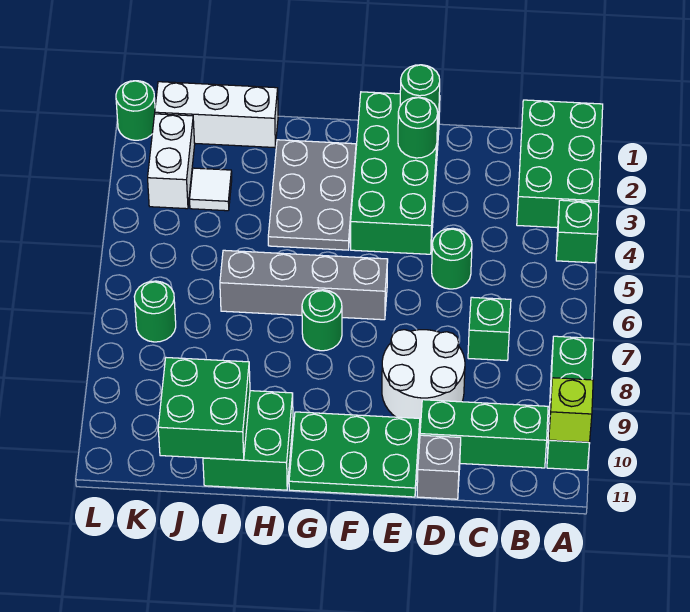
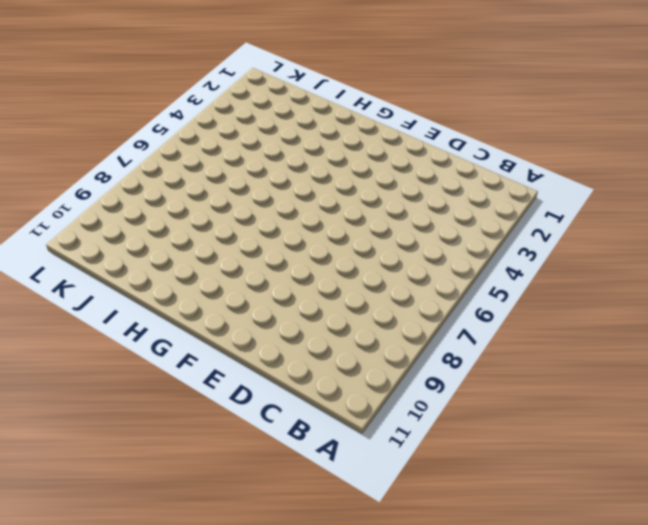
none -> green brick A1:B3 level 1
none -> green brick A4 level 1
none -> green brick A8:A10 level 1

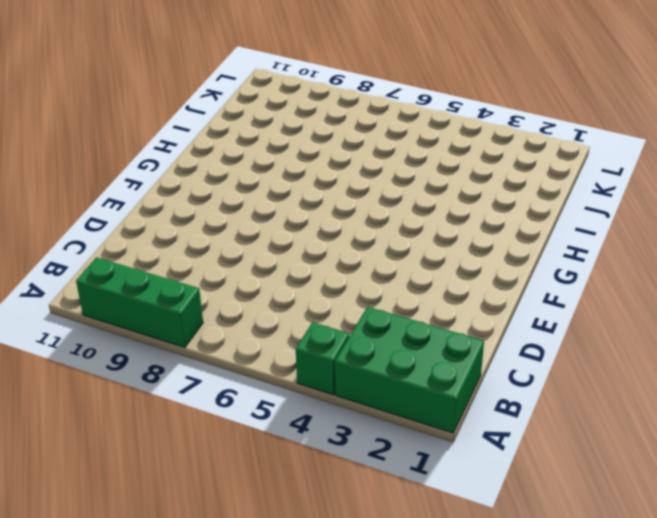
none -> green brick B10:D10 level 1
none -> green brick C7 level 1
none -> green round brick D5 level 1

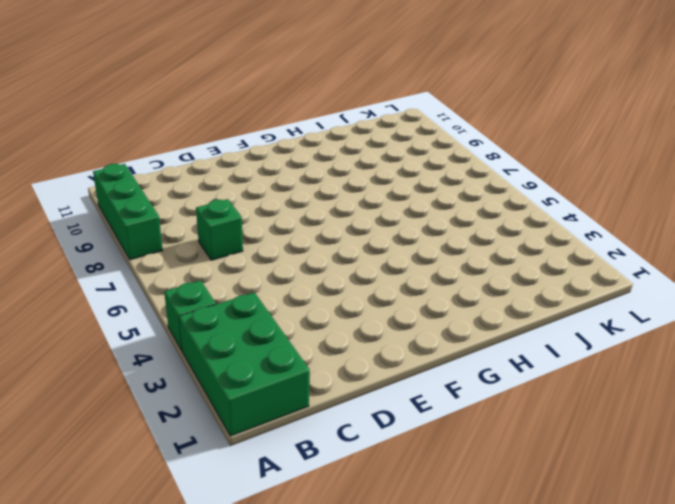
none -> green brick B10:D10 level 1
none -> green round brick D5 level 1
none -> white round brick D8:E9 level 1

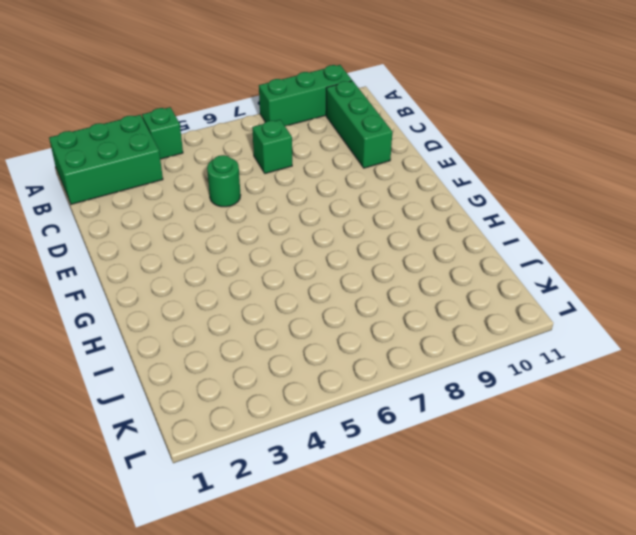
none -> white round brick D8:E9 level 1
none -> grey brick D11 level 1
none -> green brick E1:F4 level 1

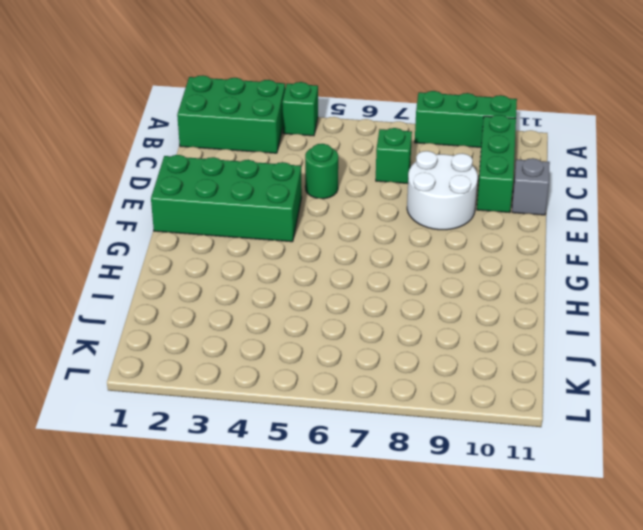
none -> green plate E10:G11 level 1
none -> grey brick F6:I6 level 1
none -> grey plate G2:H4 level 1

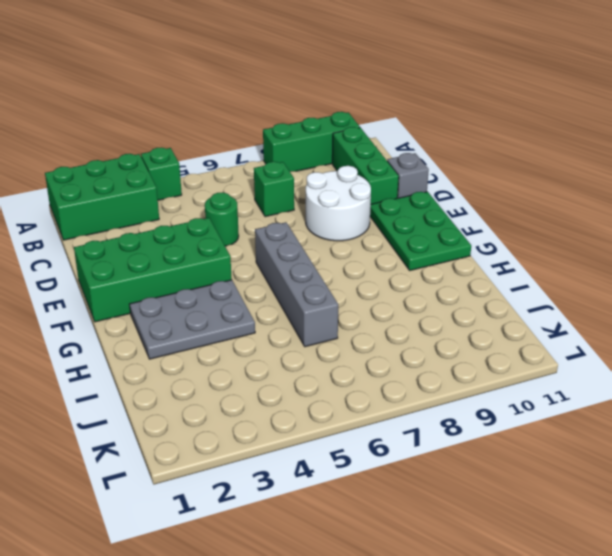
none -> green round brick G7 level 1
none -> green brick H10:I11 level 1
none -> white brick I1:K1 level 1

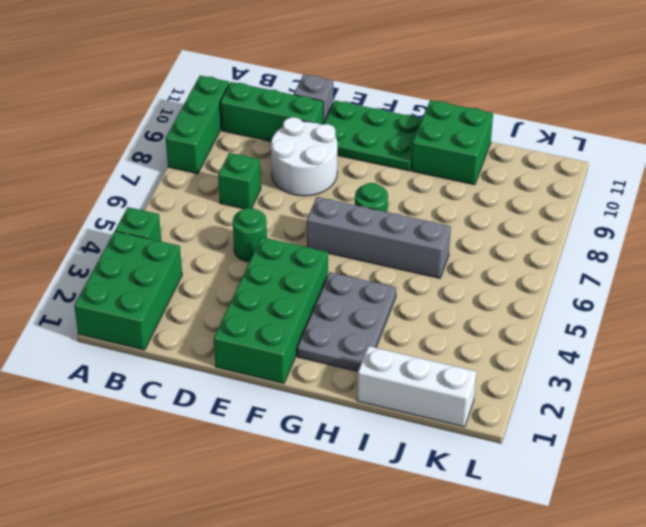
none -> white tile J3 level 1
none -> white brick K2:K3 level 1
none -> green round brick K7 level 1

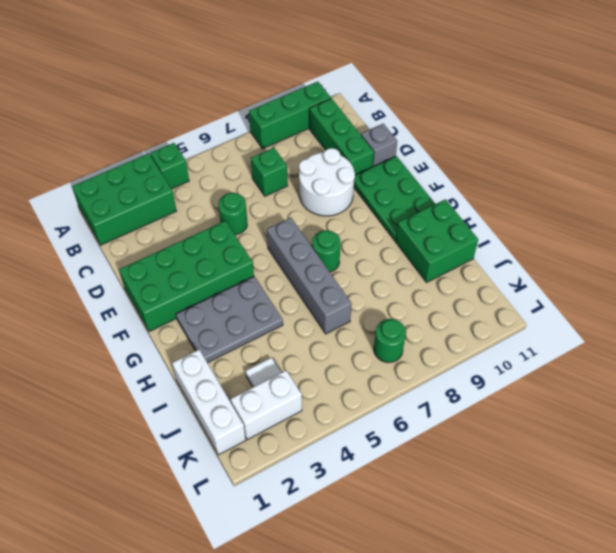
none -> green round brick L1 level 1
none -> lime brick A10 level 2
none -> green round brick E1 level 2

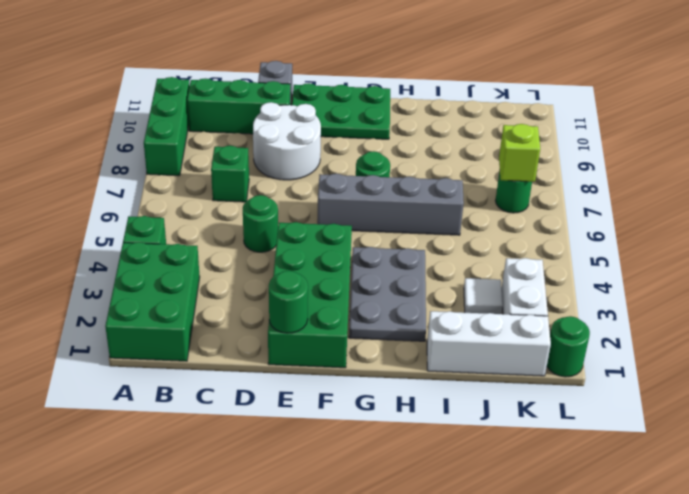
lime brick K7 level 2 -> lime brick A10 level 2
none -> green brick H10:I11 level 1
none -> green round brick E2 level 2
none -> green brick I10:J11 level 2

